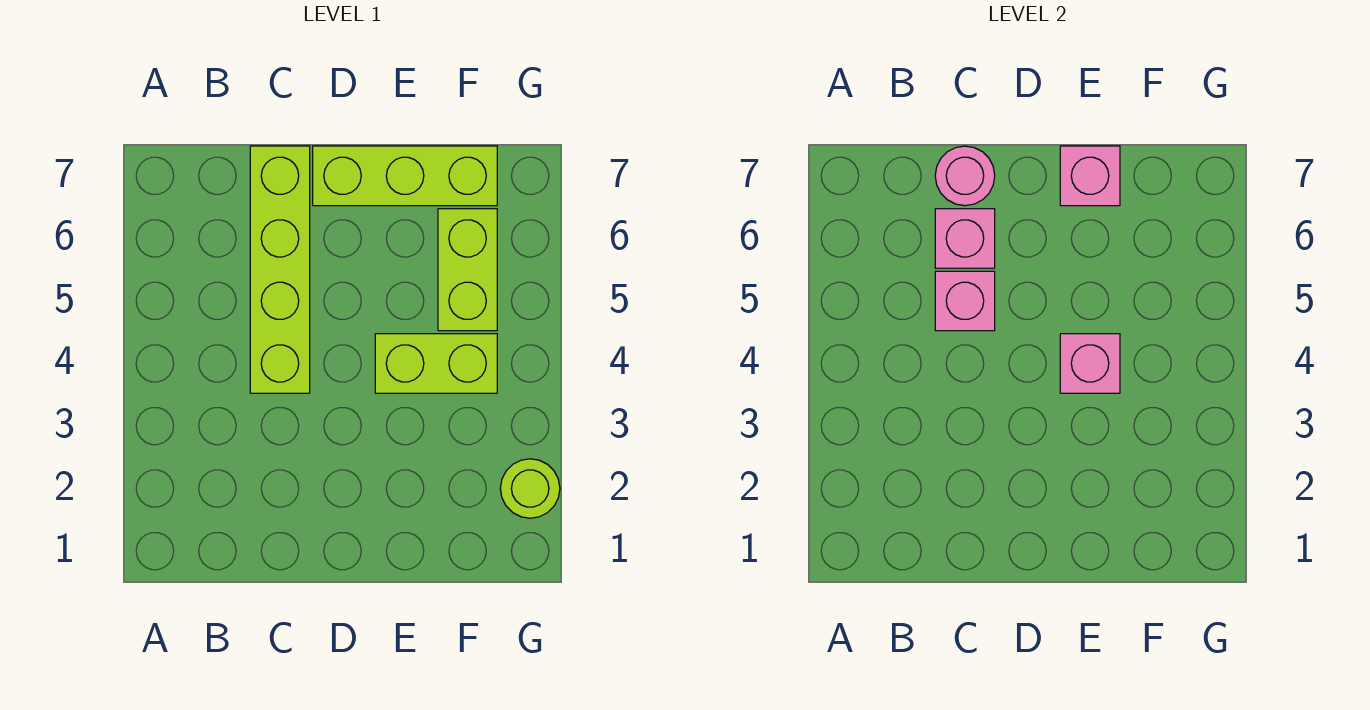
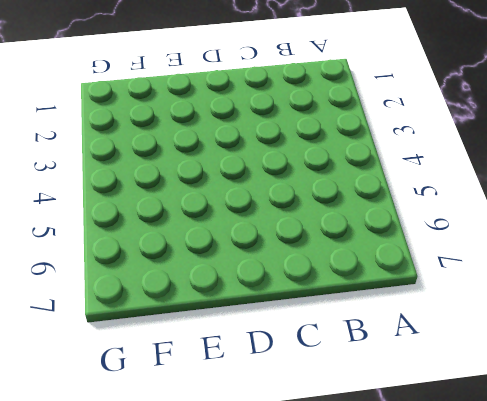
none -> lime brick C4:C7 level 1
none -> lime brick D7:F7 level 1

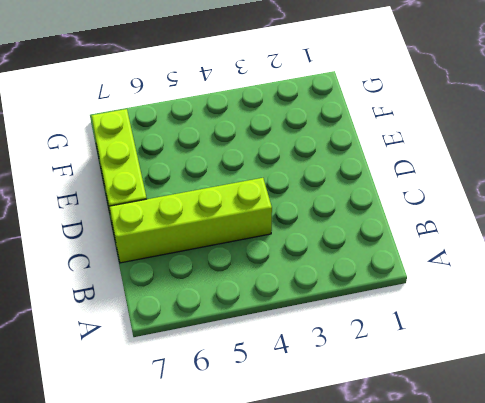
none -> lime brick E4:F4 level 1
none -> lime brick F5:F6 level 1

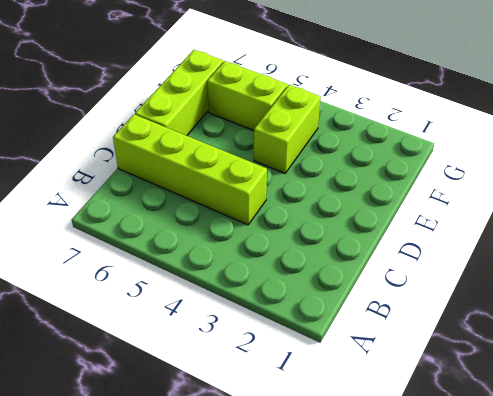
none -> lime round brick G2 level 1
none -> pink brick C5 level 2

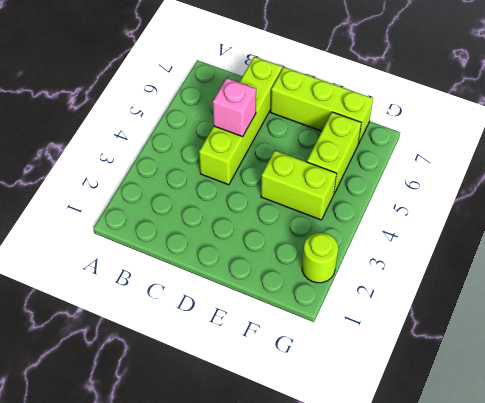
none -> pink brick C6 level 2
none -> pink round brick C7 level 2

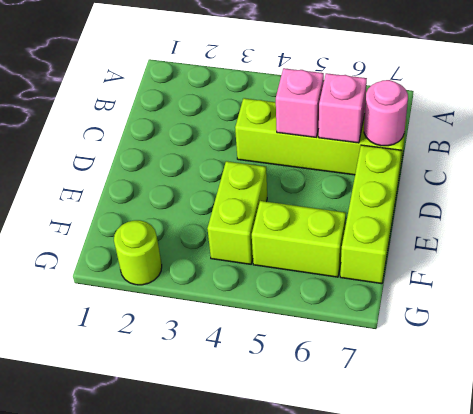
none -> pink brick E4 level 2
none -> pink brick E7 level 2

